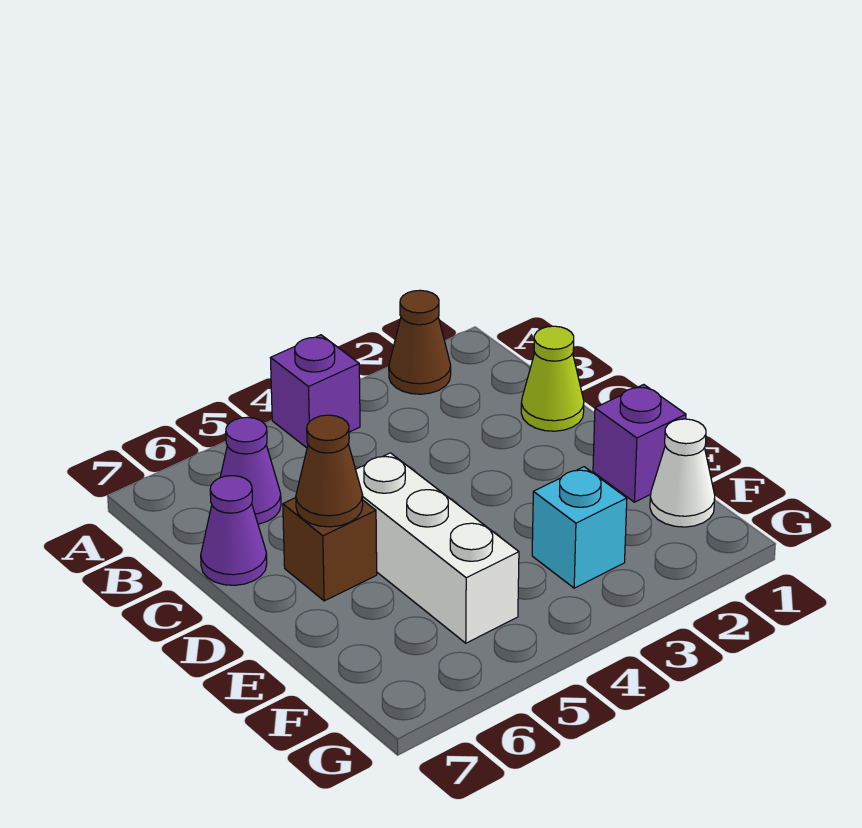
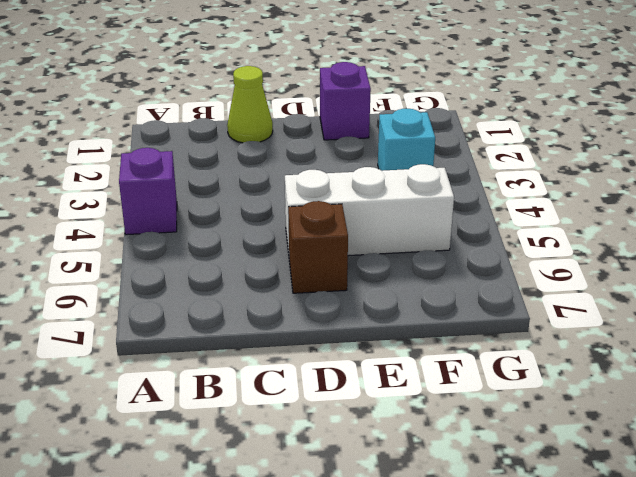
none -> brown cone A2 level 1
none -> purple cone B6 level 1

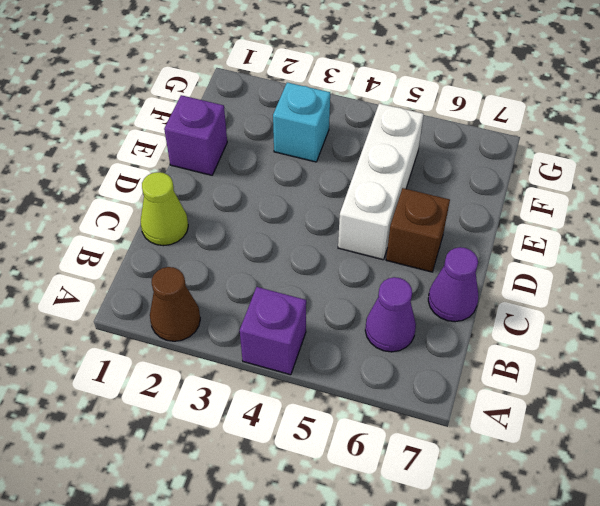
none -> white cone F1 level 1
none -> brown cone D6 level 2

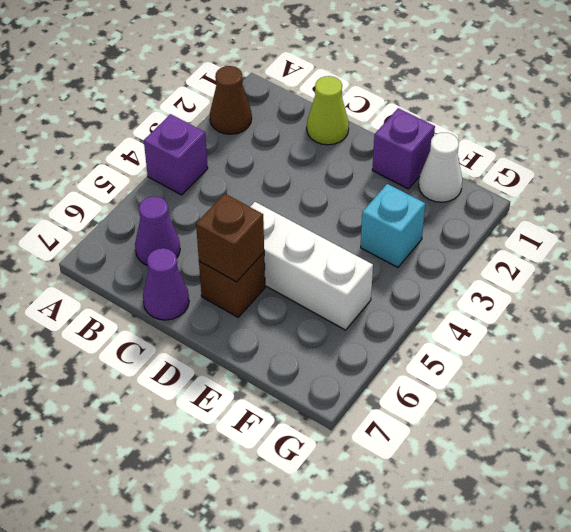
brown brick D6 level 2 -> brown cone D6 level 2

